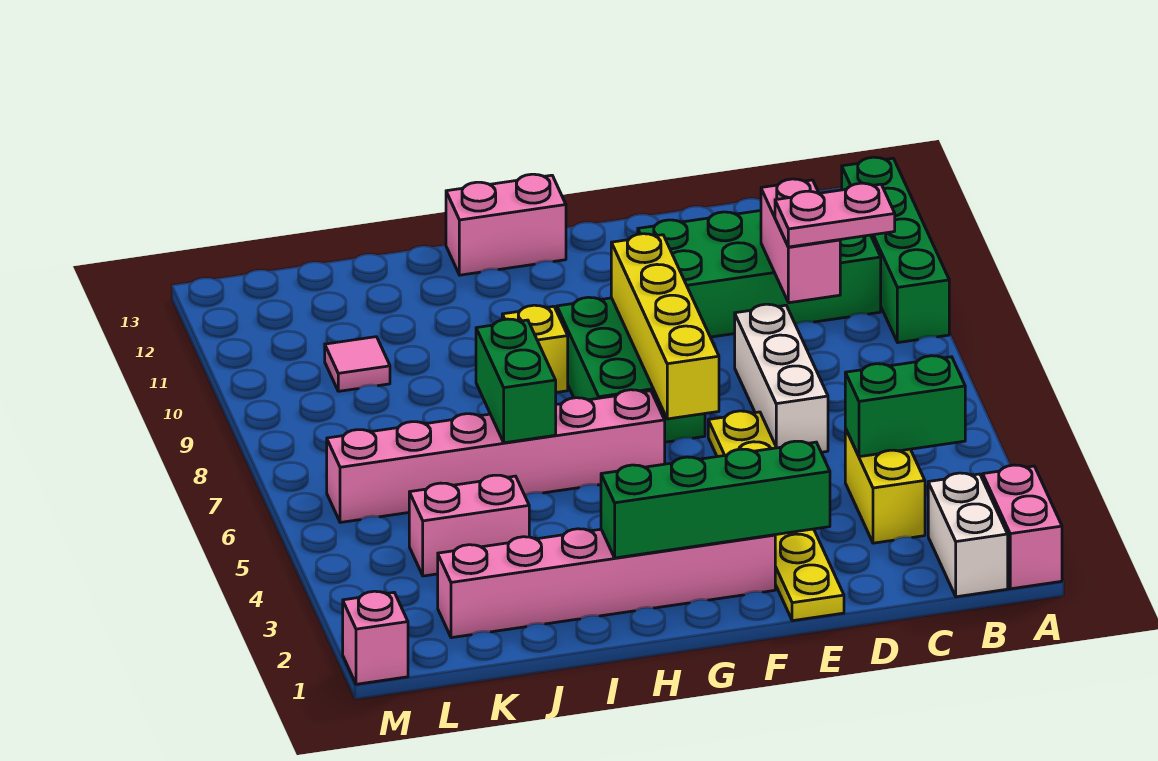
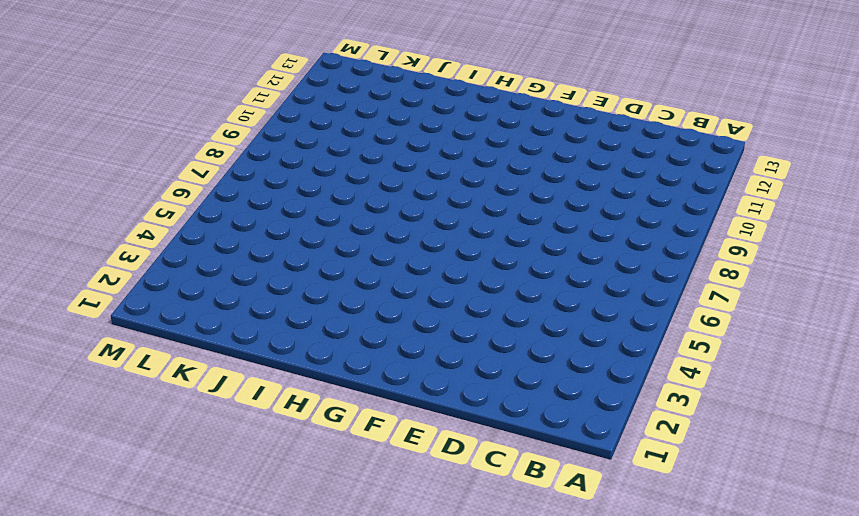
none -> pink brick A1:A2 level 1
none -> green brick A9:A12 level 1
none -> white brick B1:B2 level 1

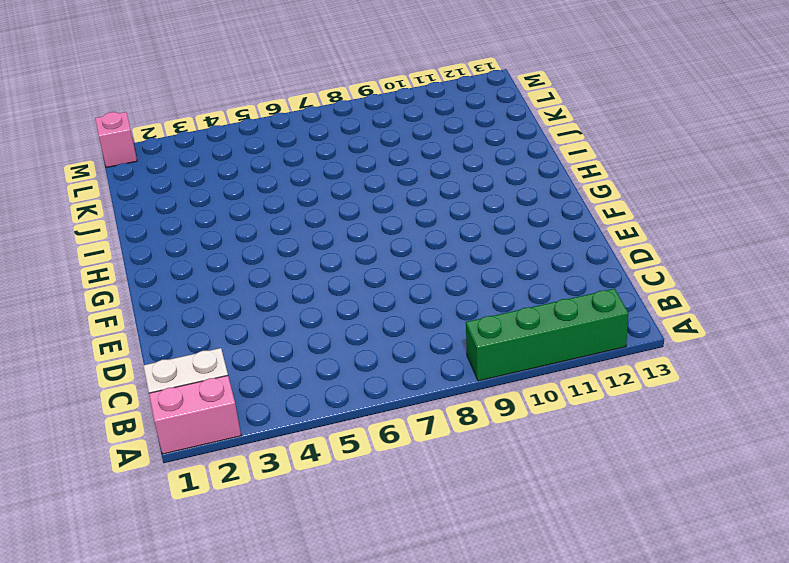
none -> green brick B10:E11 level 1
none -> yellow brick C3:C4 level 1
none -> white brick D6:D8 level 1

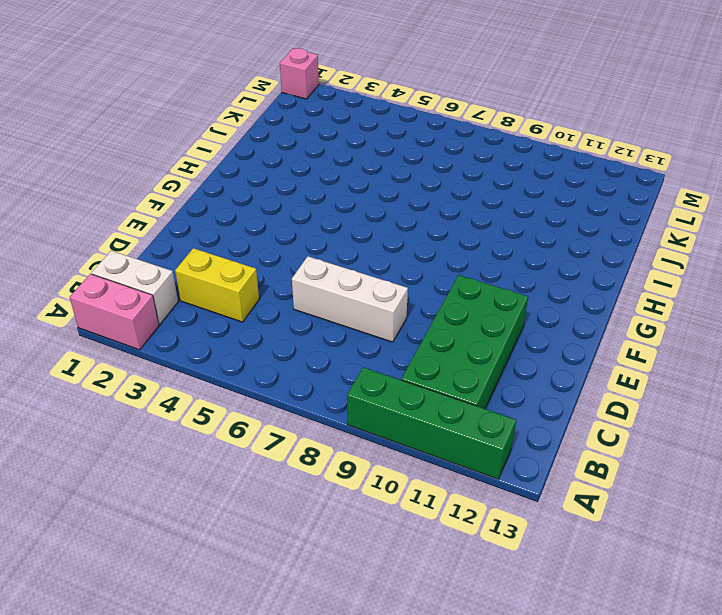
none -> yellow plate E1:E6 level 1
none -> pink brick F2:K2 level 1
none -> green brick F7:G9 level 1

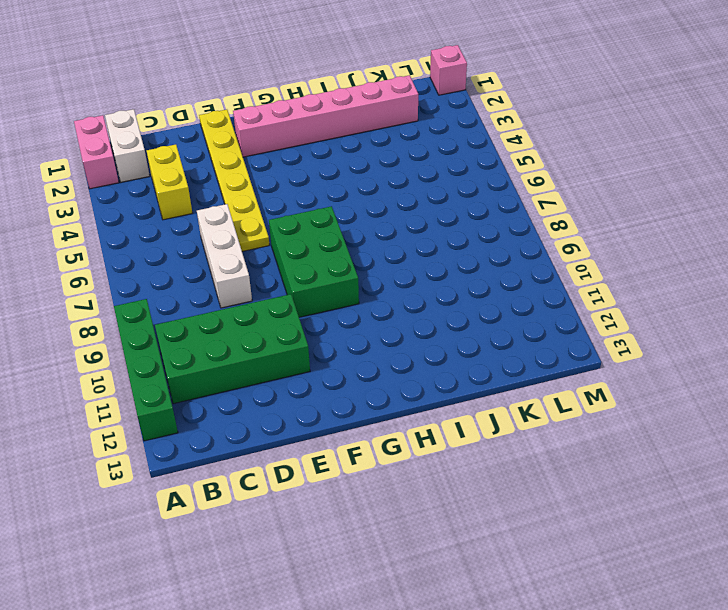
none -> pink brick G6:L6 level 1
none -> pink brick G13:H13 level 1
none -> yellow brick H9 level 1

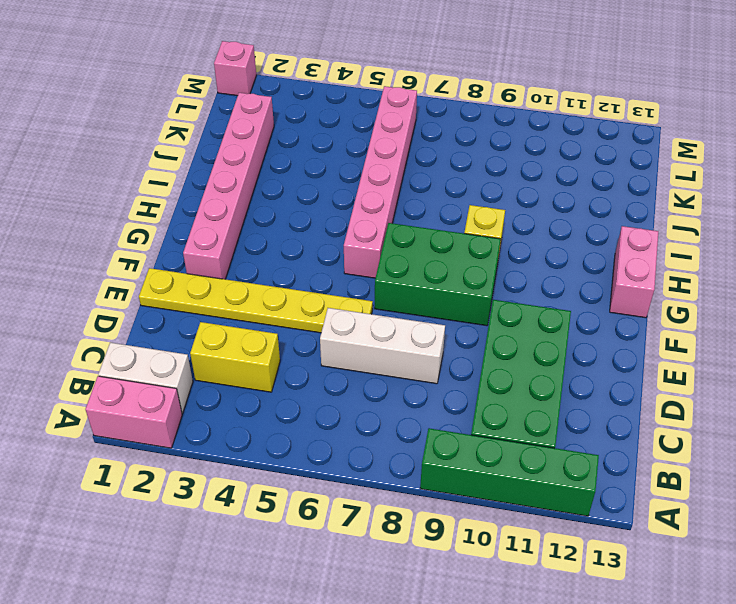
none -> pink brick J4:K4 level 1
none -> pink tile K10 level 1
none -> green brick B4:C4 level 2

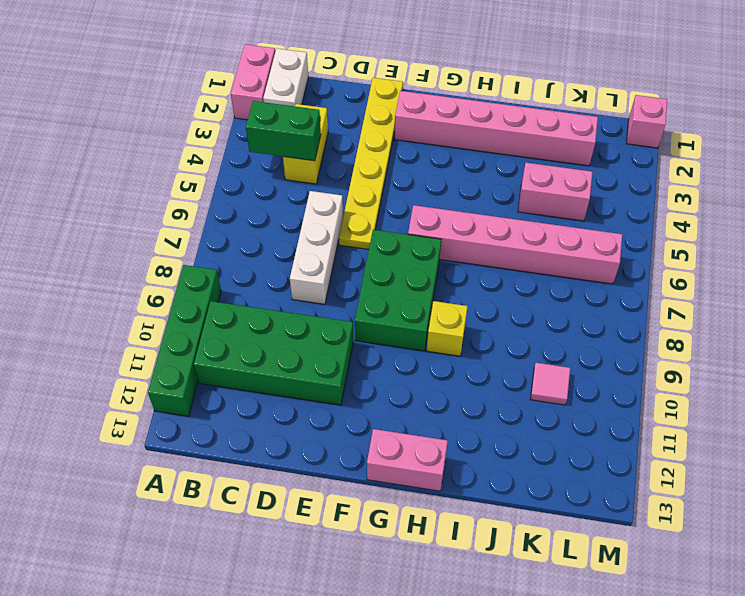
none -> pink brick C9:C10 level 2
none -> green brick E2:H2 level 2
none -> yellow brick F6:F9 level 2

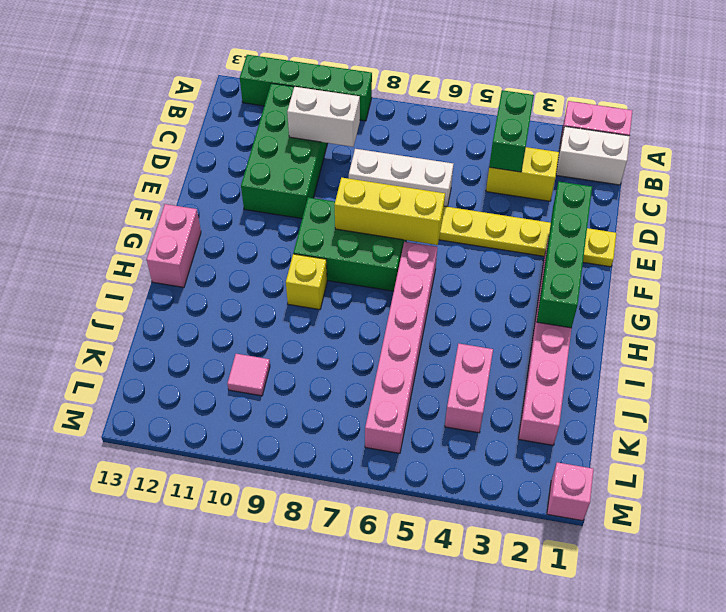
white brick C9:C10 level 2 -> pink brick C9:C10 level 2
yellow brick F6:F8 level 2 -> yellow brick F6:F9 level 2
none -> green brick I6:I7 level 2
none -> pink plate B9:C9 level 3

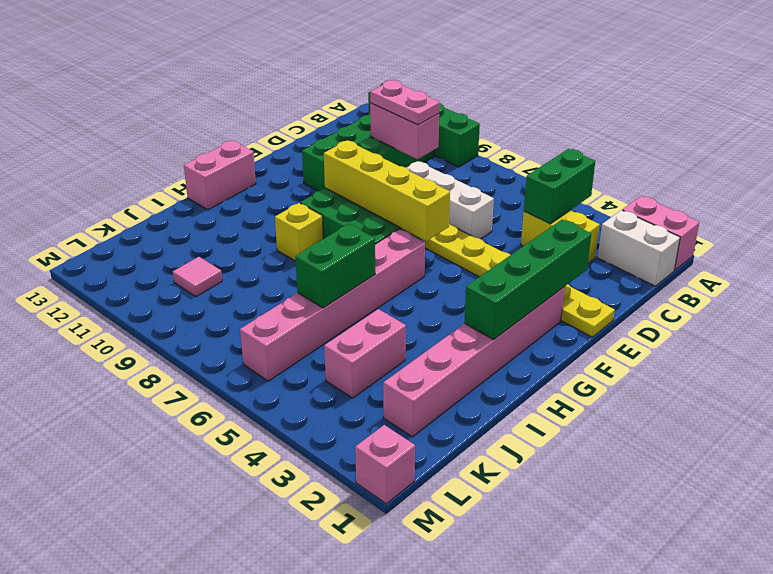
pink plate C9:C10 level 3 -> pink plate B9:C9 level 3
green brick I6:J6 level 2 -> green brick I6:I7 level 2

